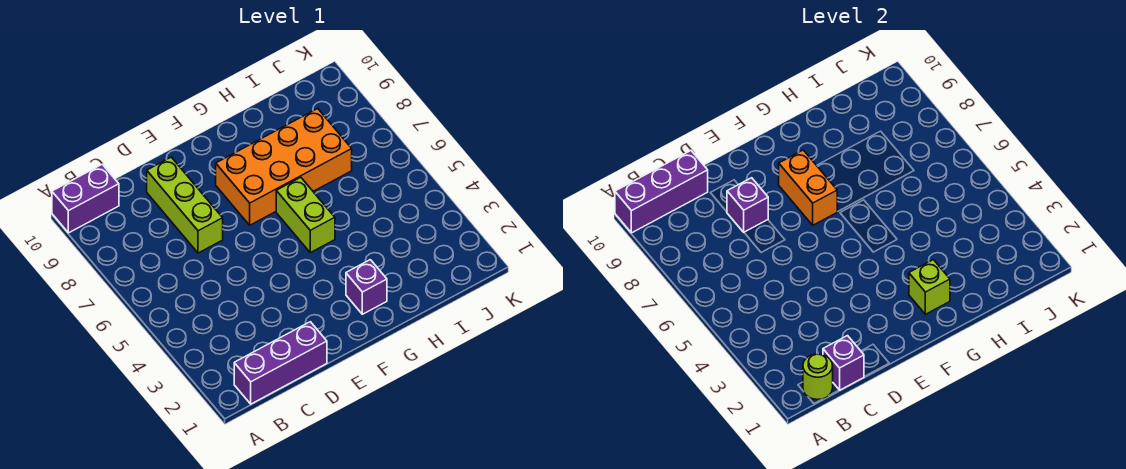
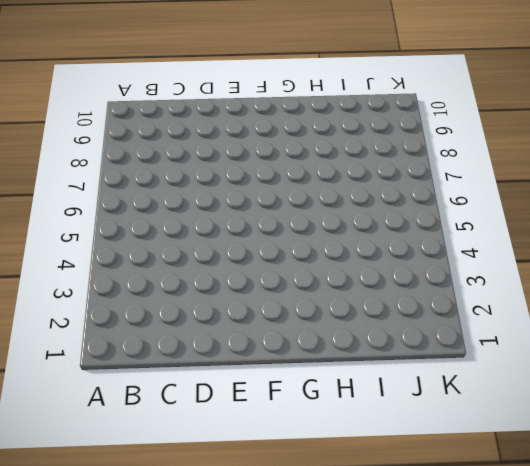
none -> purple brick A10:B10 level 1
none -> purple brick B1:D1 level 1
none -> lime brick D7:D9 level 1

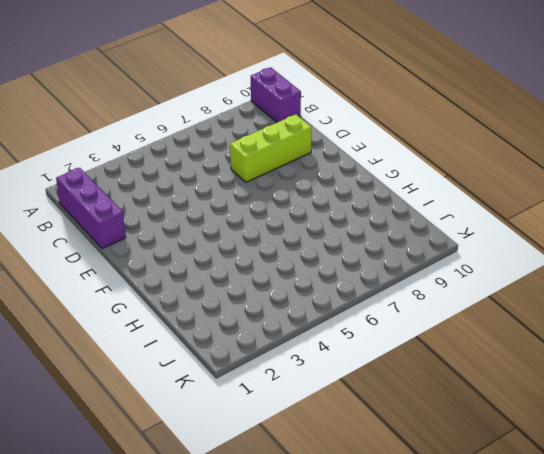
none -> orange brick F7:I8 level 1
none -> purple brick G2 level 1
none -> lime brick G5:G6 level 1

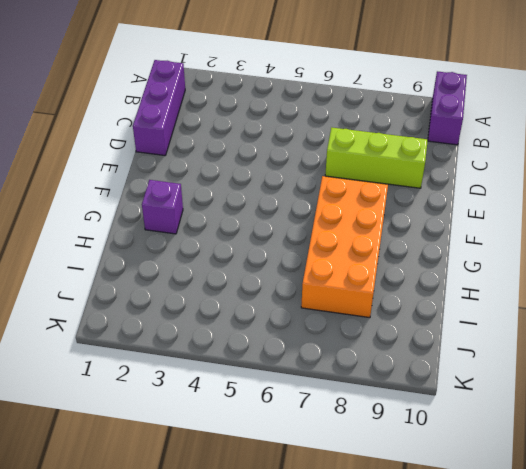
none -> lime brick G5:G6 level 1
none -> purple brick A10:C10 level 2
none -> lime round brick B1 level 2

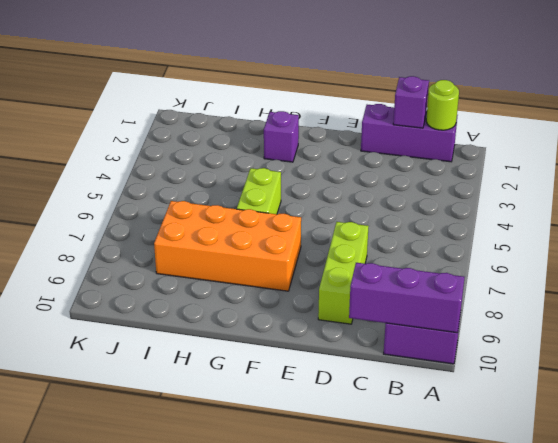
none -> purple brick D8 level 2
none -> orange brick F7:F8 level 2
none -> lime brick G2 level 2

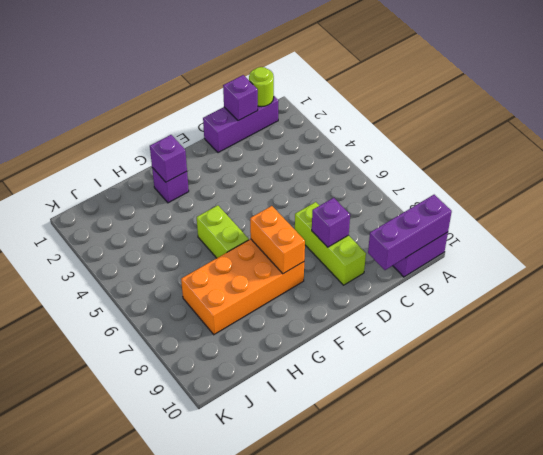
purple brick G2 level 2 -> lime brick G2 level 2

